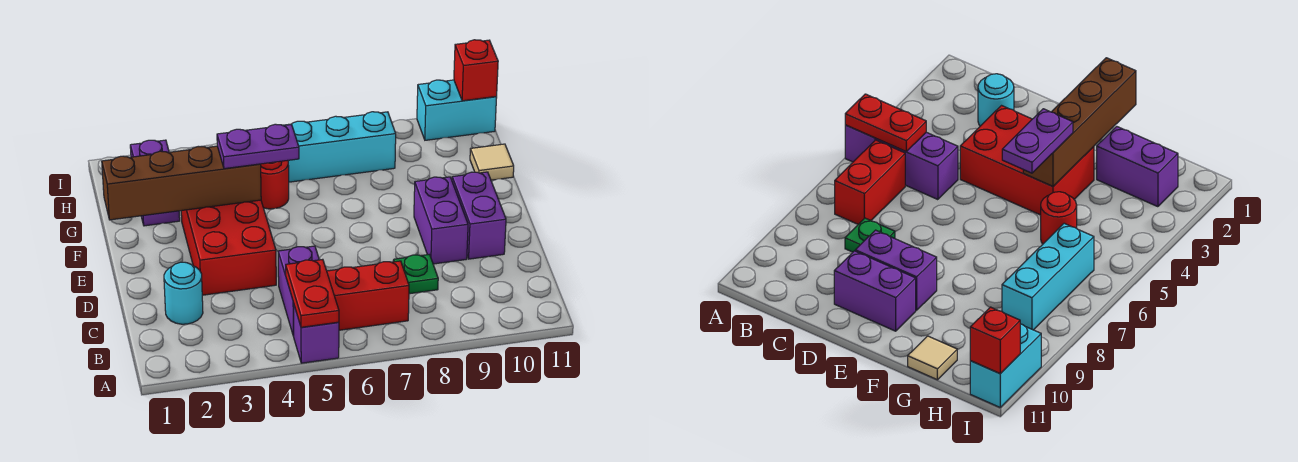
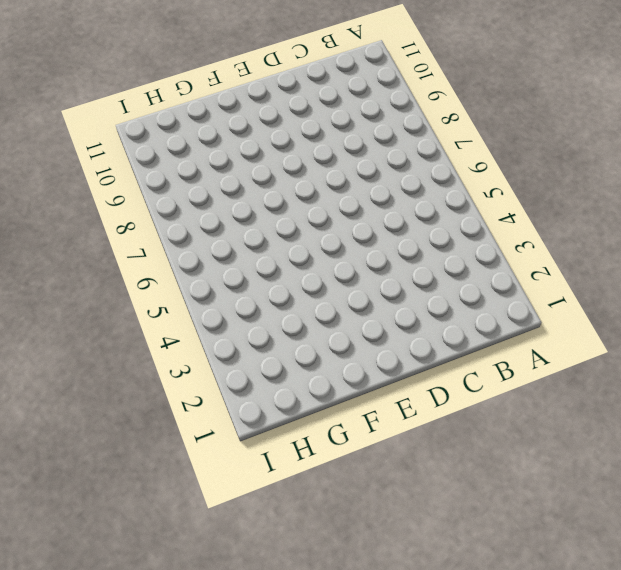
none -> purple brick A5 level 1
none -> purple brick B5:C5 level 1
none -> red brick B6:B7 level 1

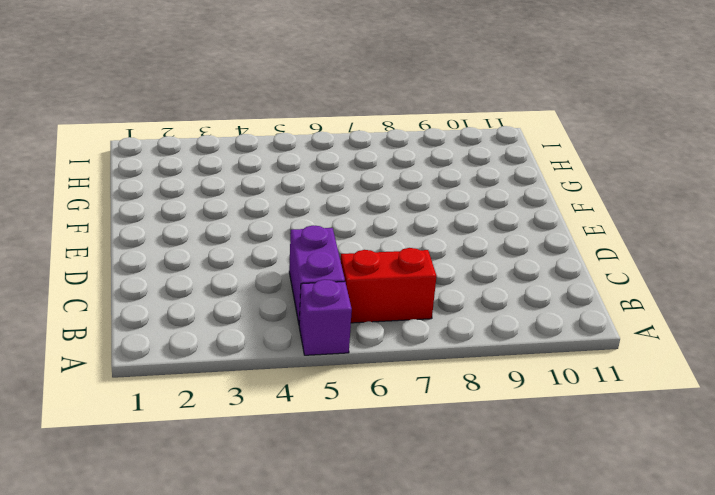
none -> cyan round brick C2 level 1
none -> green plate C8 level 1
none -> red brick D3:F4 level 1

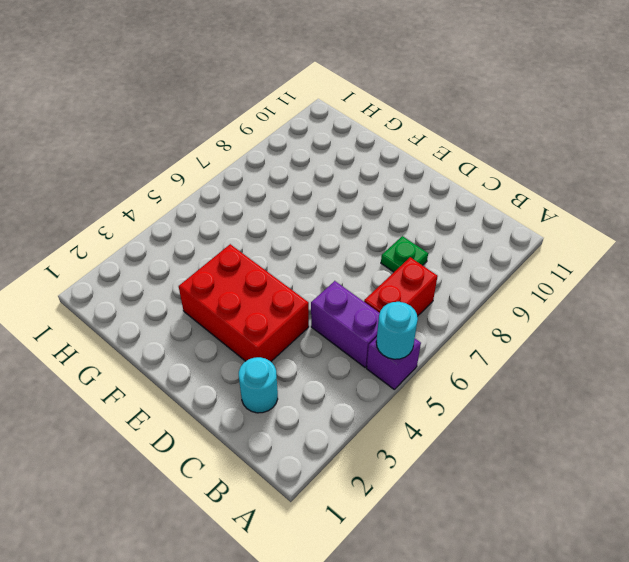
cyan round brick A5 level 2 -> red plate A5:B5 level 2
none -> purple brick D9:E9 level 1
none -> purple brick D10:E10 level 1
none -> purple brick G2:H2 level 1

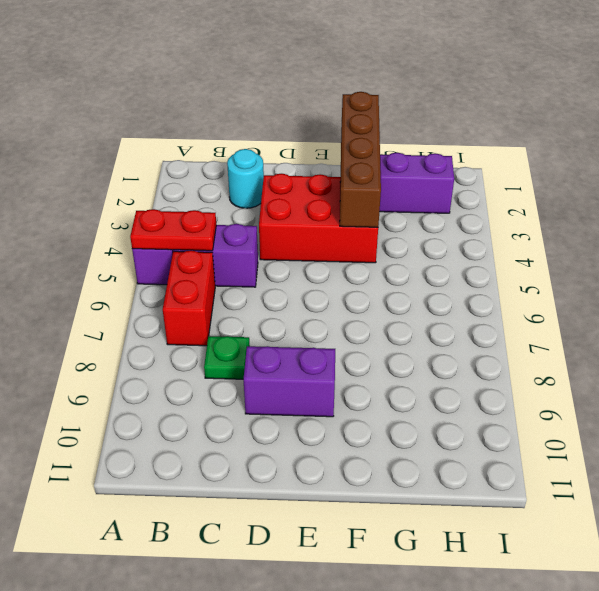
none -> purple brick D10:E10 level 1
none -> red round brick G5 level 1
none -> tan tile G11 level 1

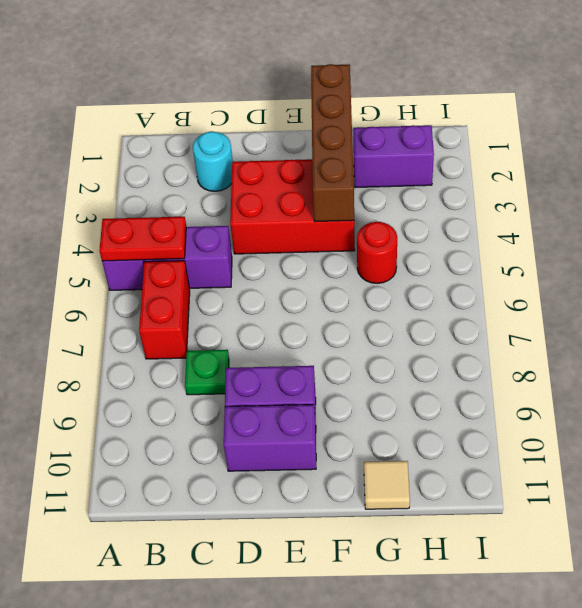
none -> cyan brick H6:H8 level 1
none -> cyan brick I10:I11 level 1
none -> red brick I11 level 2

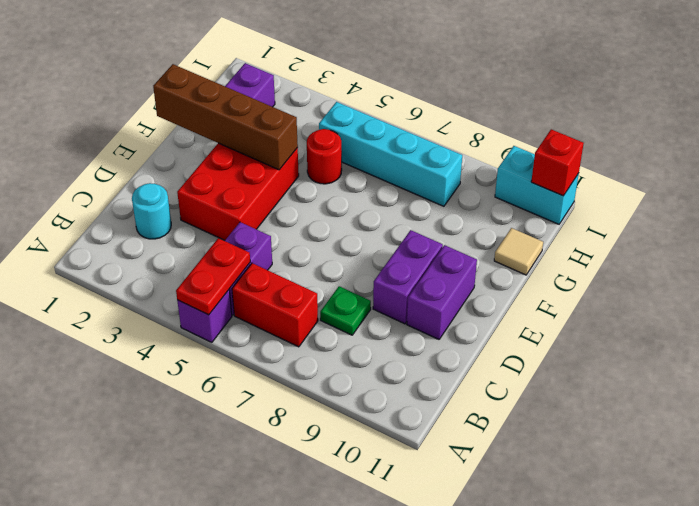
cyan brick H5:H8 level 1 -> cyan brick H6:H8 level 1
none -> purple plate F4:F5 level 3

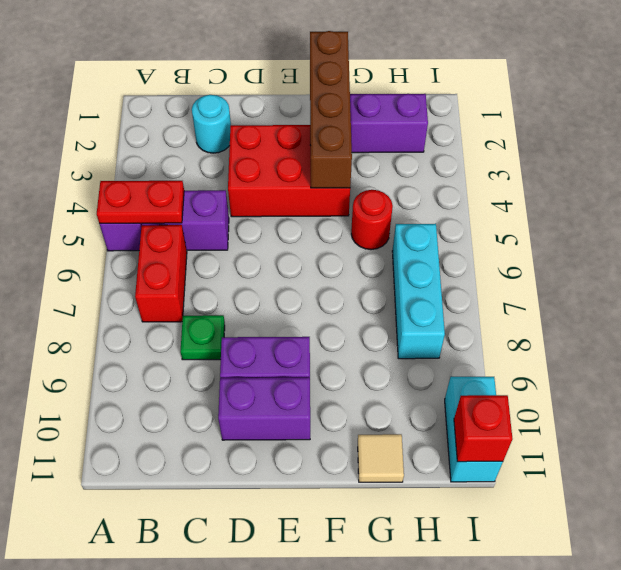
none -> purple plate F4:F5 level 3

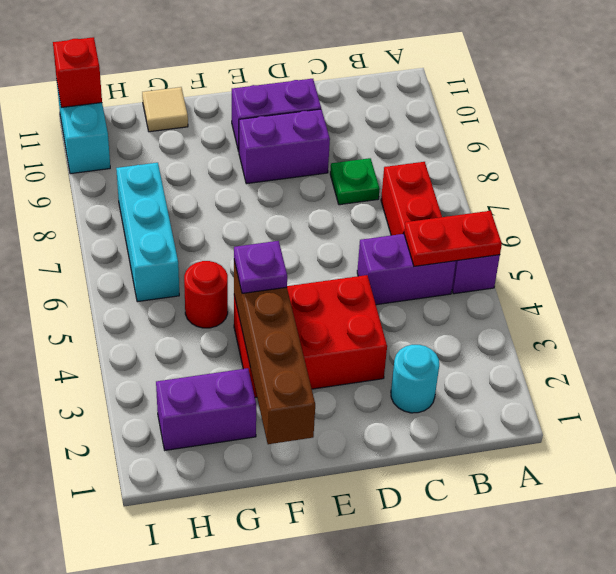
purple plate F4 level 3 -> purple plate F4:F5 level 3

